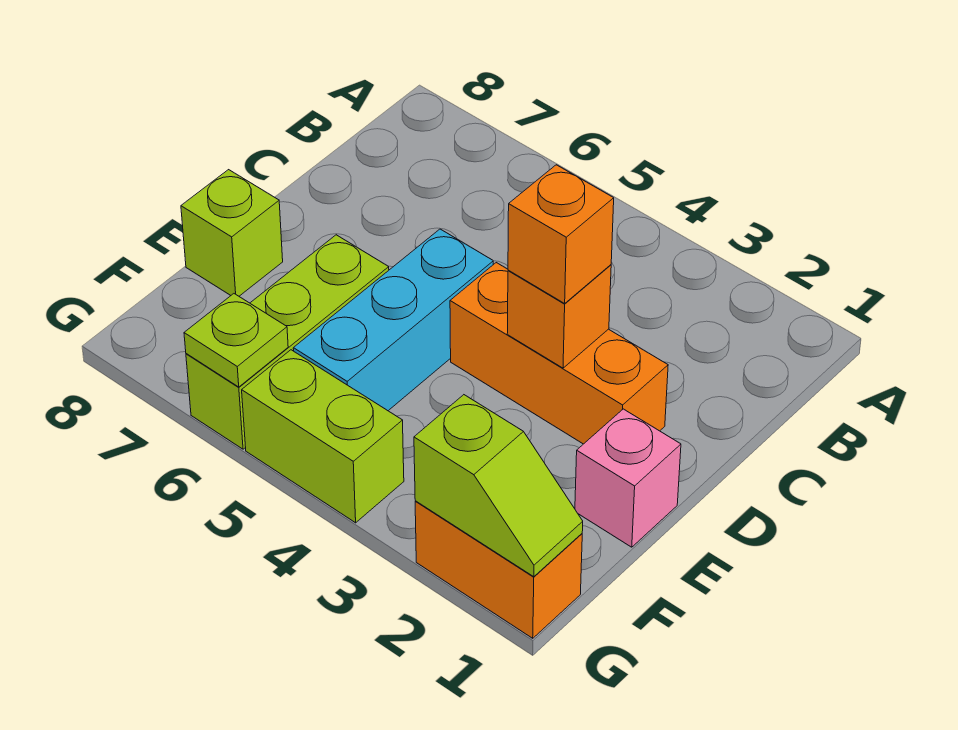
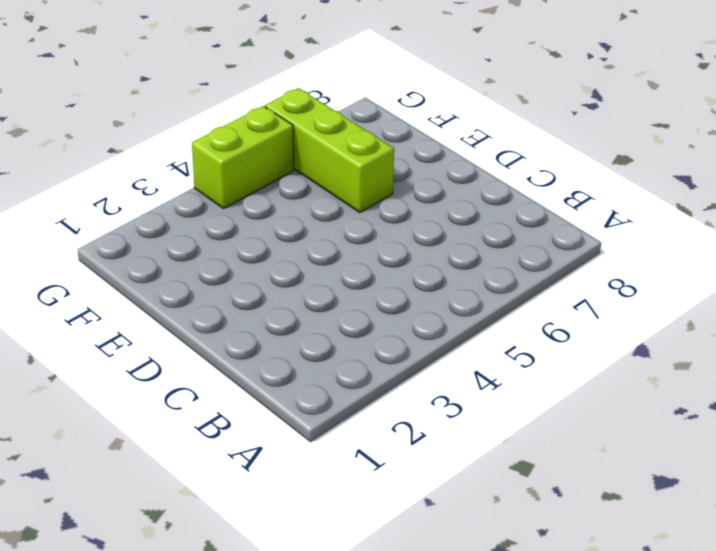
none -> orange brick D2:D4 level 1
none -> cyan brick D5:F5 level 1

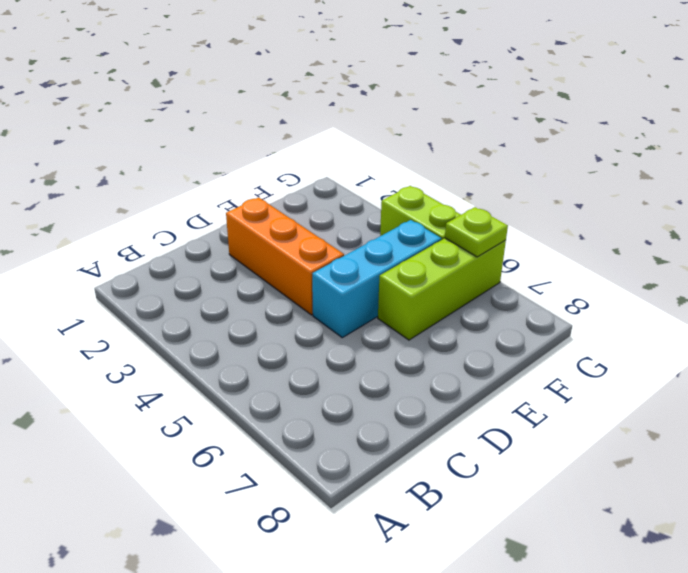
none -> pink brick E1 level 1
none -> lime brick E8 level 1

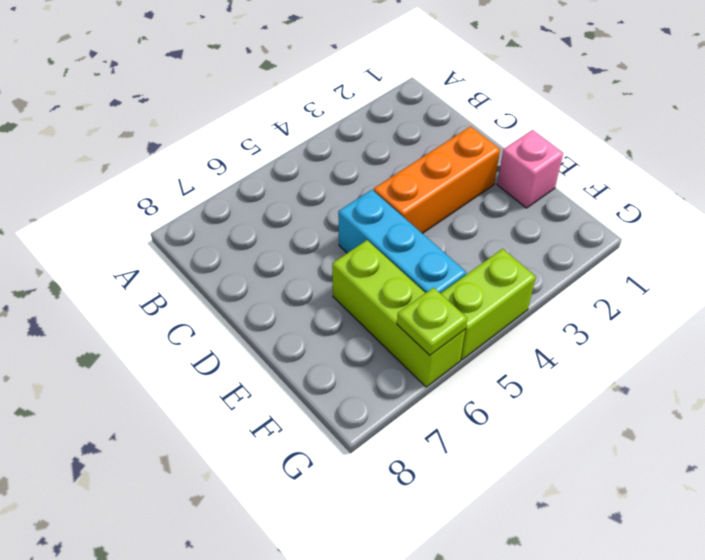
none -> lime brick E8 level 1
none -> orange brick G1:G2 level 1

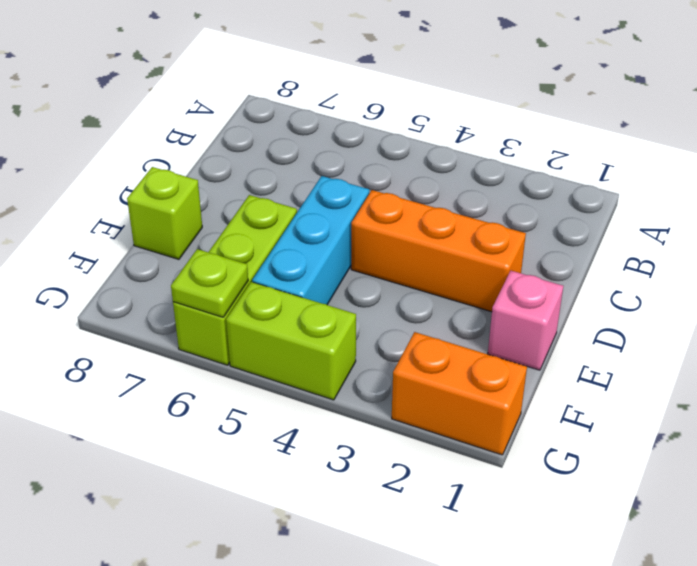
none -> orange brick D3 level 2
none -> lime slope G1:G2 level 2 top 2

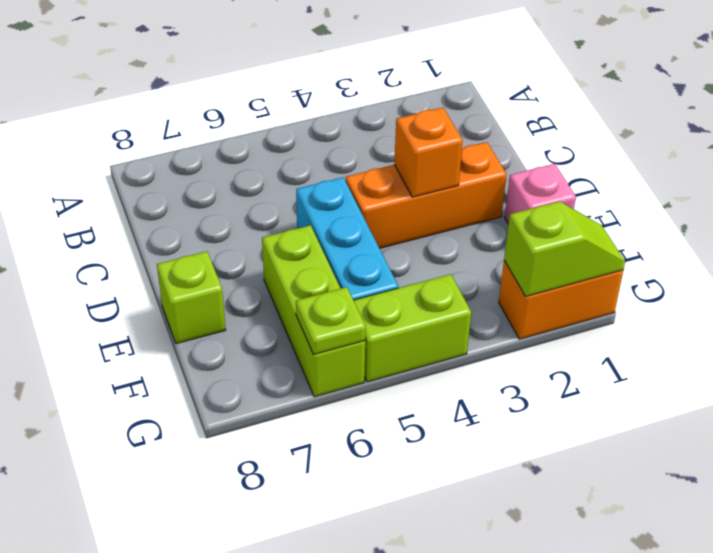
none -> orange brick D3 level 3

